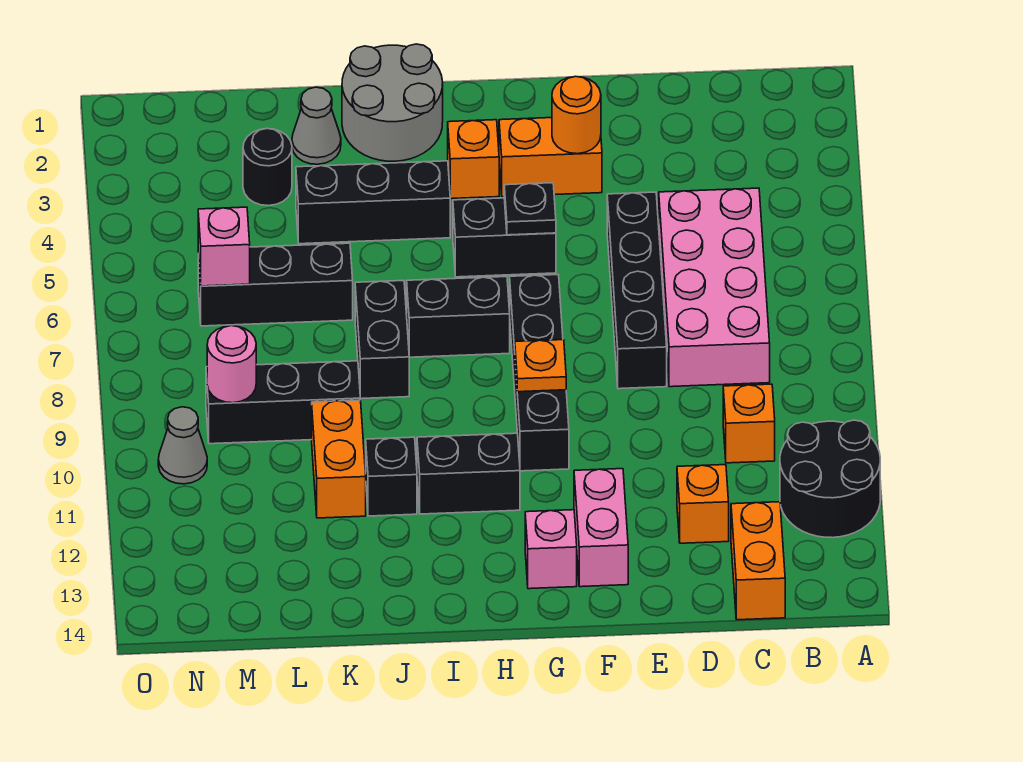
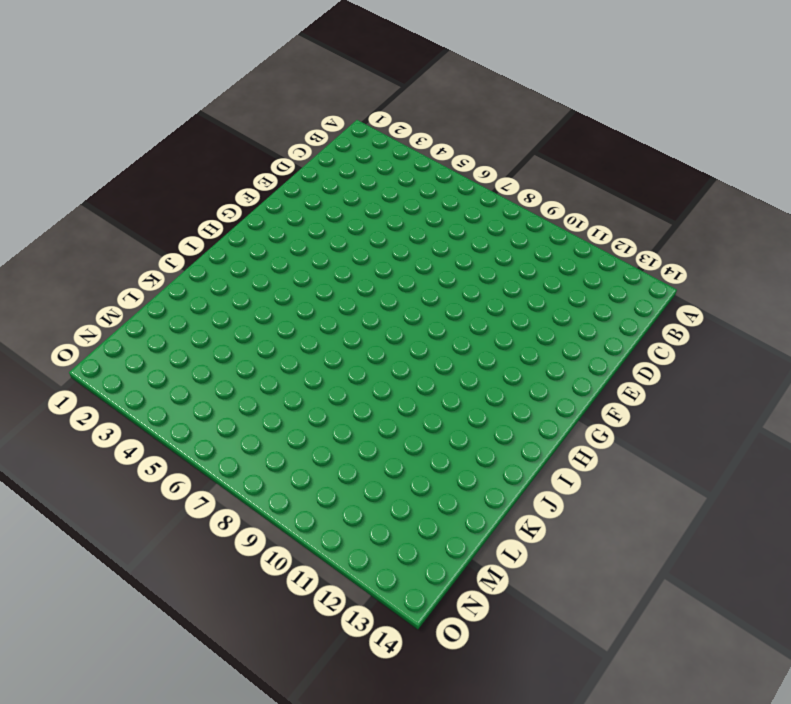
none -> black round brick A11:B12 level 1
none -> pink brick C5:D8 level 1
none -> orange brick C10 level 1

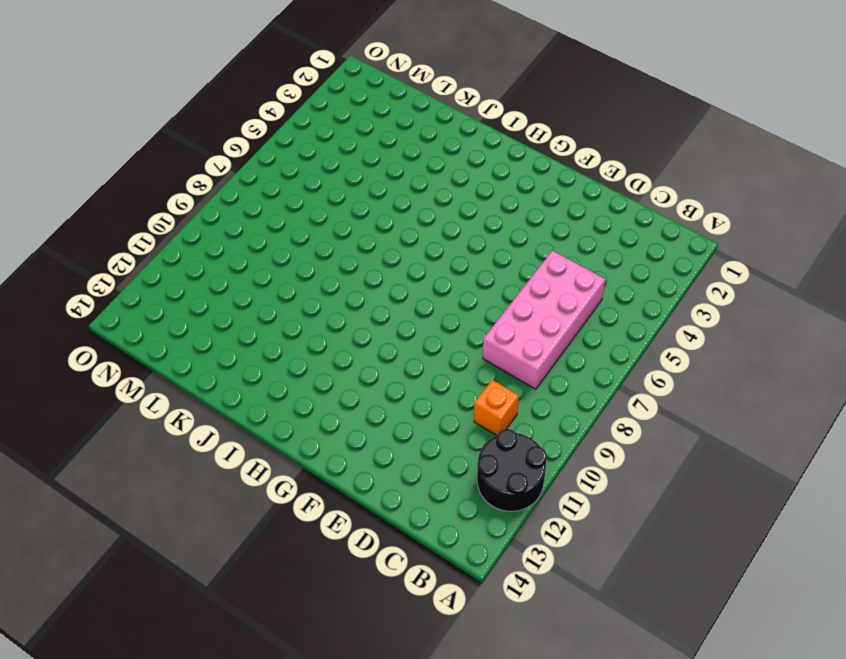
none -> orange brick C13:C14 level 1
none -> orange brick D12 level 1
none -> black brick E5:E8 level 1

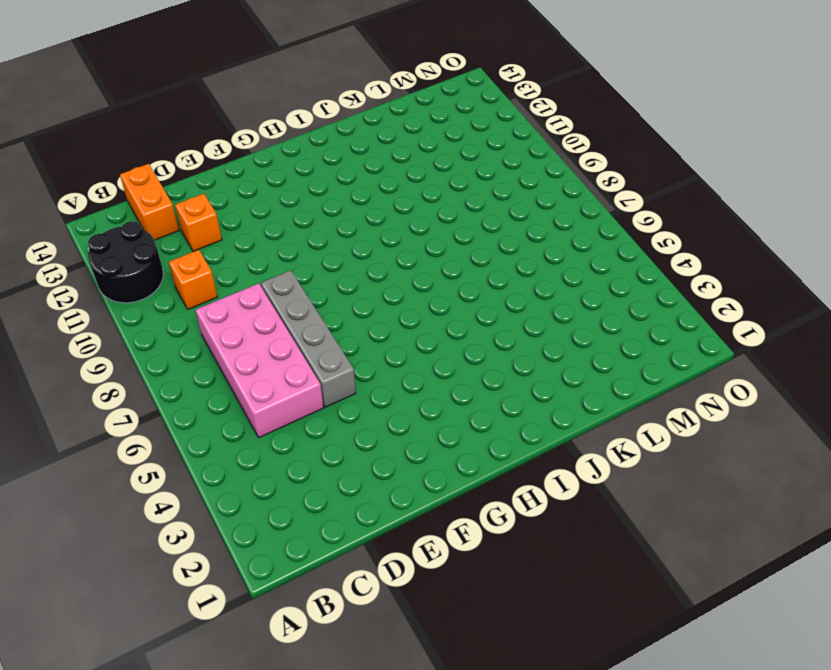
grey brick E5:E8 level 1 -> black brick E5:E8 level 1
none -> orange brick F3:G3 level 1
none -> pink brick F12:F13 level 1
none -> black brick G5:H5 level 1

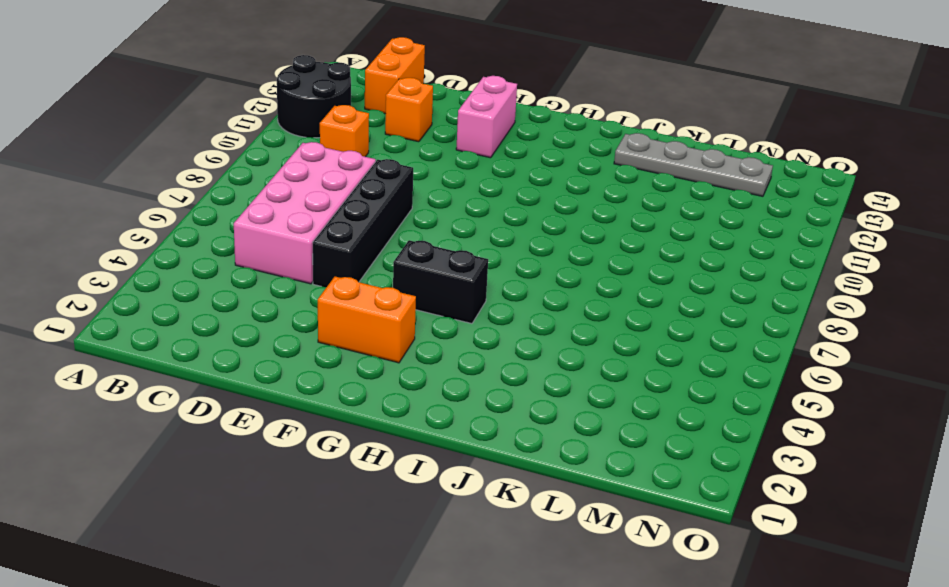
grey plate J13:M13 level 1 -> none
none -> black brick G7:G10 level 1
none -> pink brick G13 level 1
none -> orange brick H3 level 1

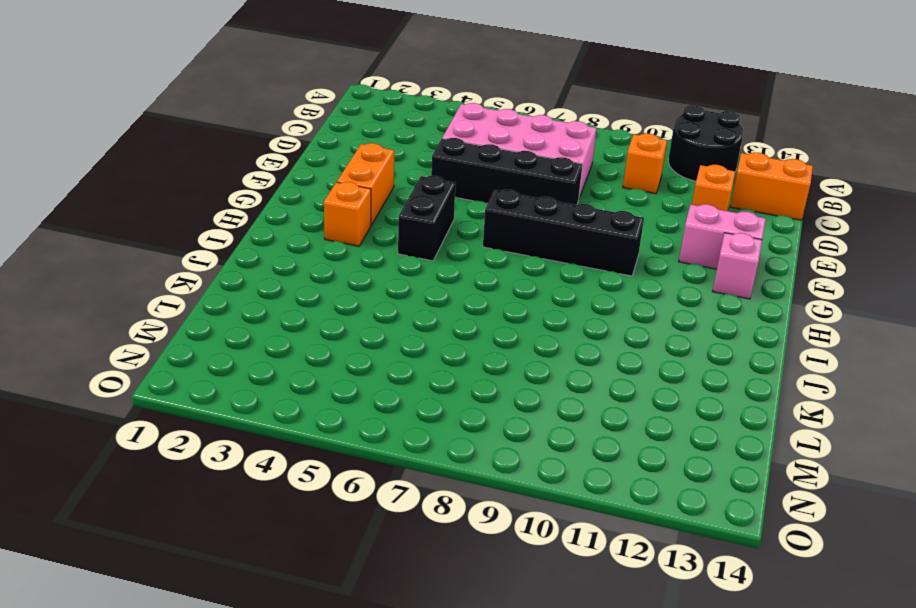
none -> black brick H7:I7 level 1
none -> black brick H11:I11 level 1
none -> grey round brick I1:J2 level 1

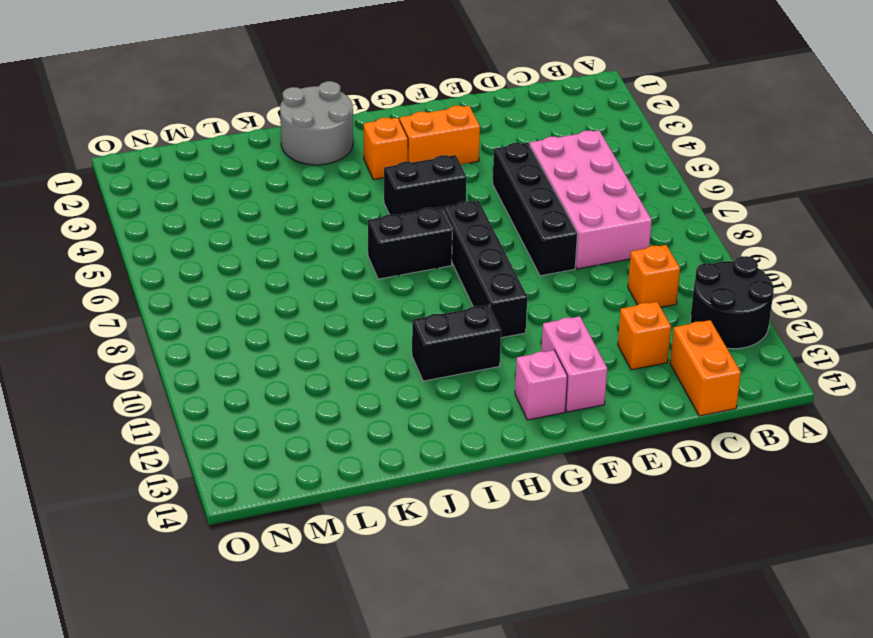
none -> black brick I4:K4 level 1
none -> black brick J7:J8 level 1
none -> black brick J11 level 1

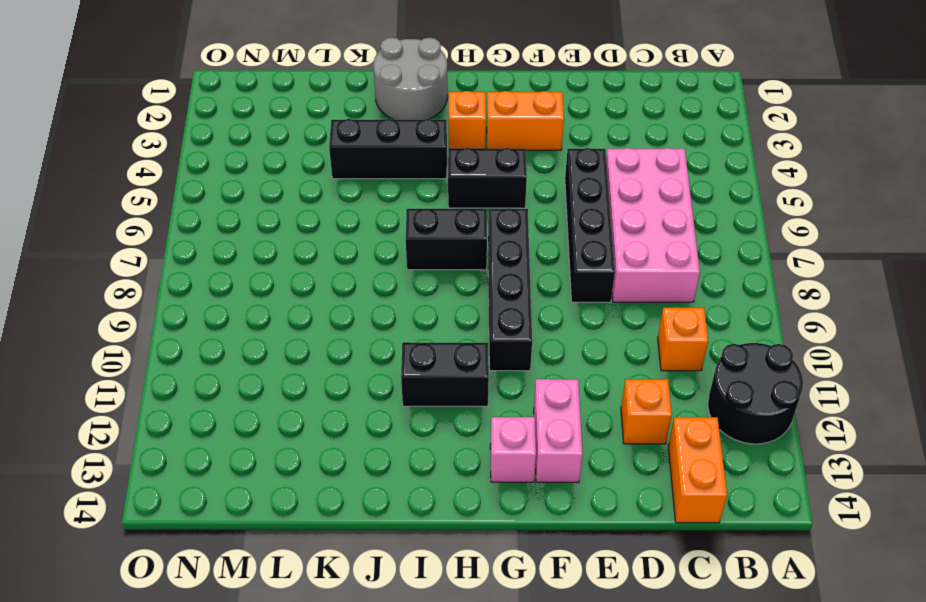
none -> black brick J7:J8 level 1
none -> black brick J11 level 1
none -> grey cone K2 level 1

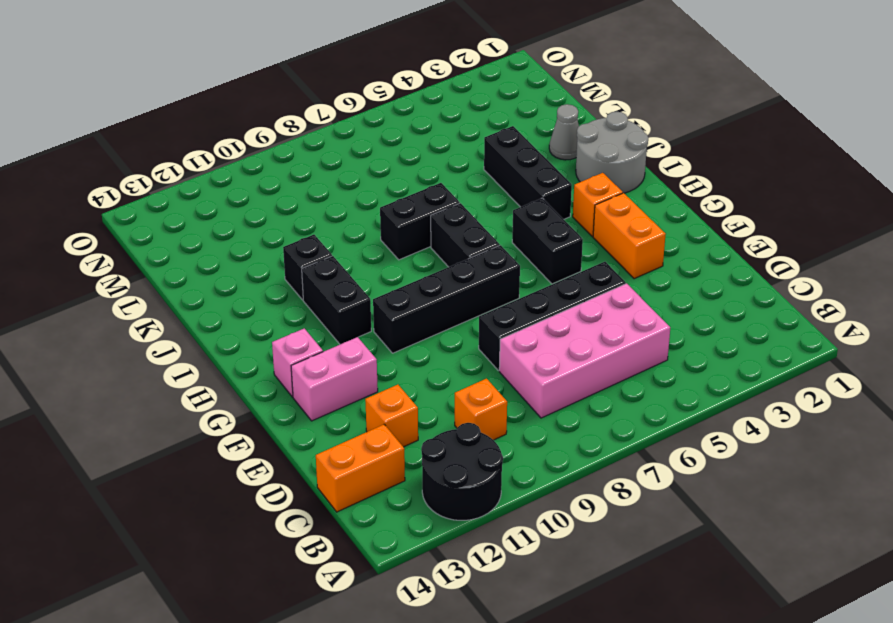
none -> black brick K6:M6 level 1
none -> black brick K9:M9 level 1
none -> orange brick K10:K11 level 1

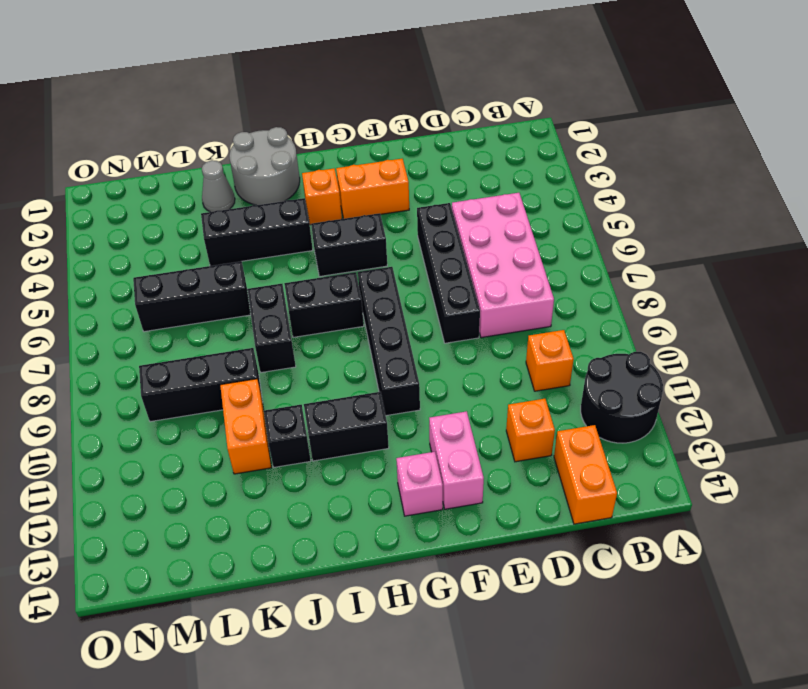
none -> black round brick L3 level 1
none -> grey cone N10 level 1
none -> orange round brick F3 level 2

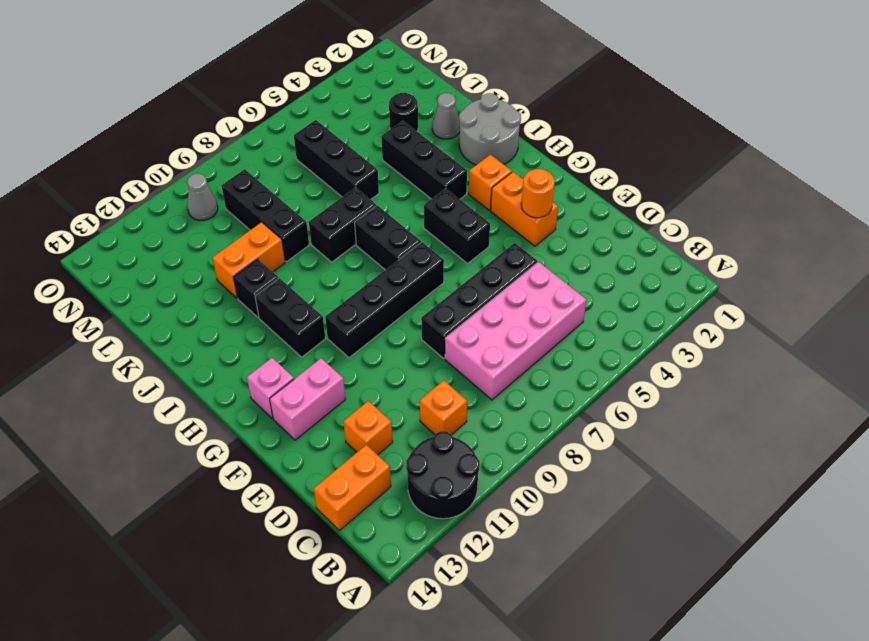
none -> black plate G5 level 2
none -> orange plate G9 level 2
none -> pink brick M6 level 2

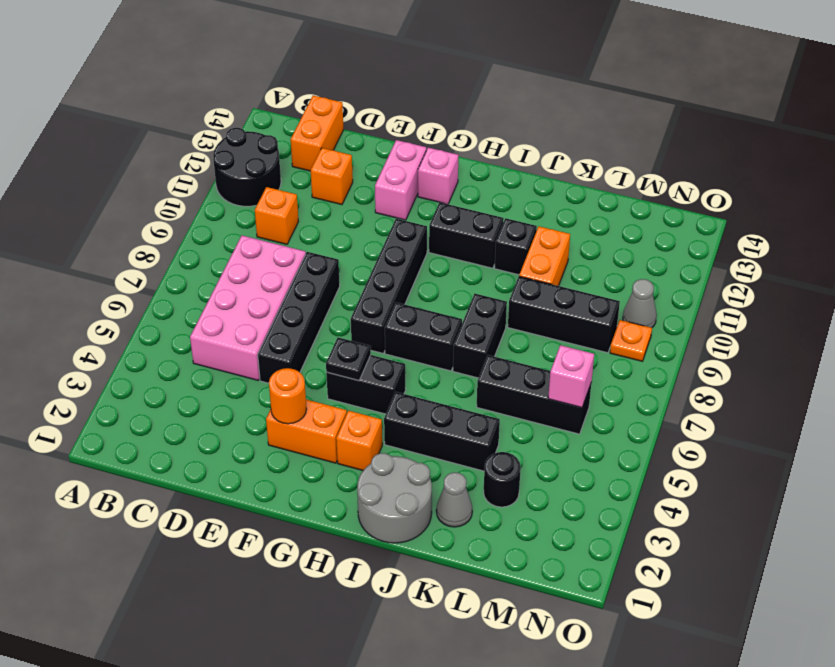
orange plate N9 level 1 -> orange plate G9 level 2
none -> pink round brick M9 level 2

